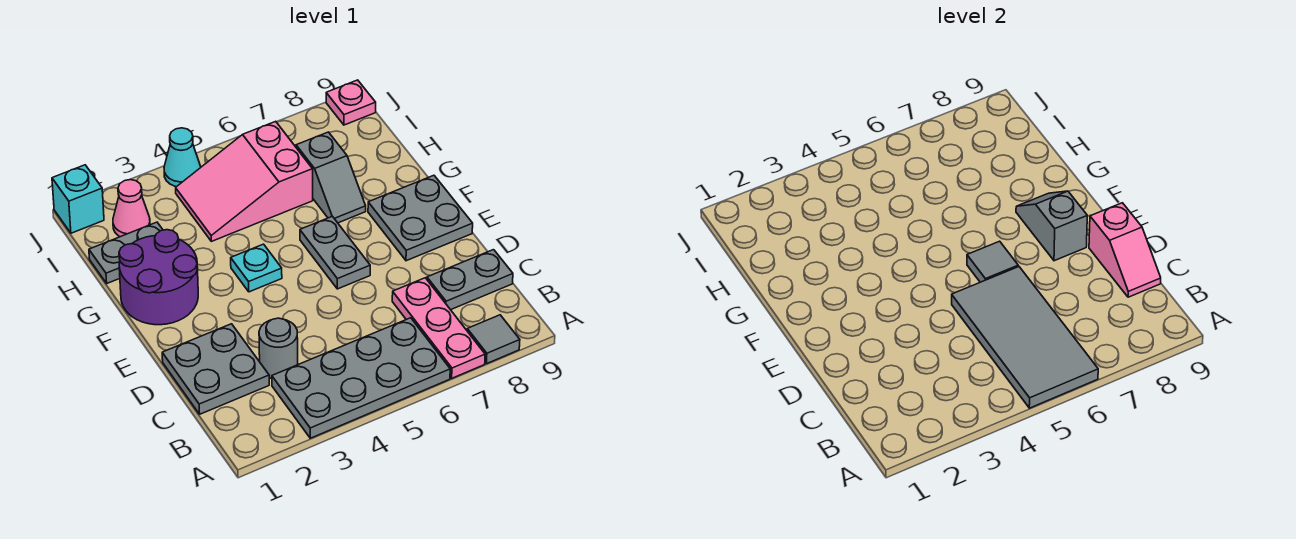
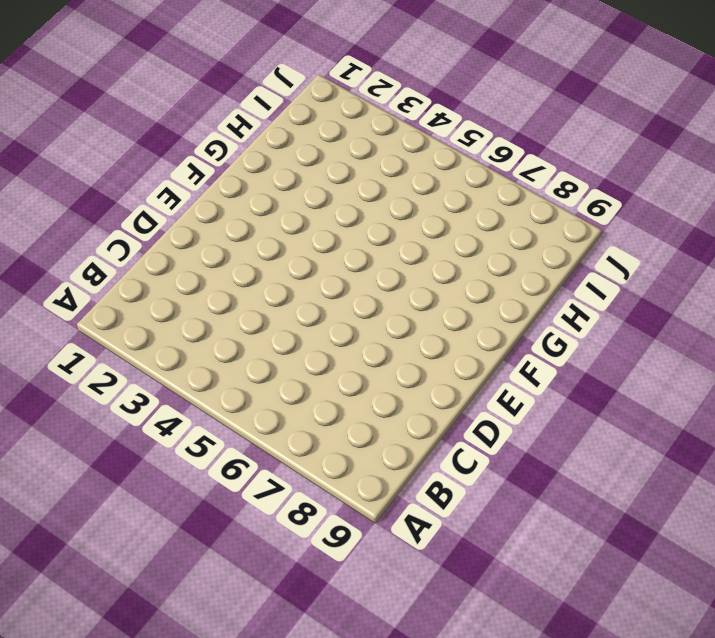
none -> grey plate A3:B6 level 1
none -> pink plate A7:C7 level 1
none -> grey tile A8 level 1

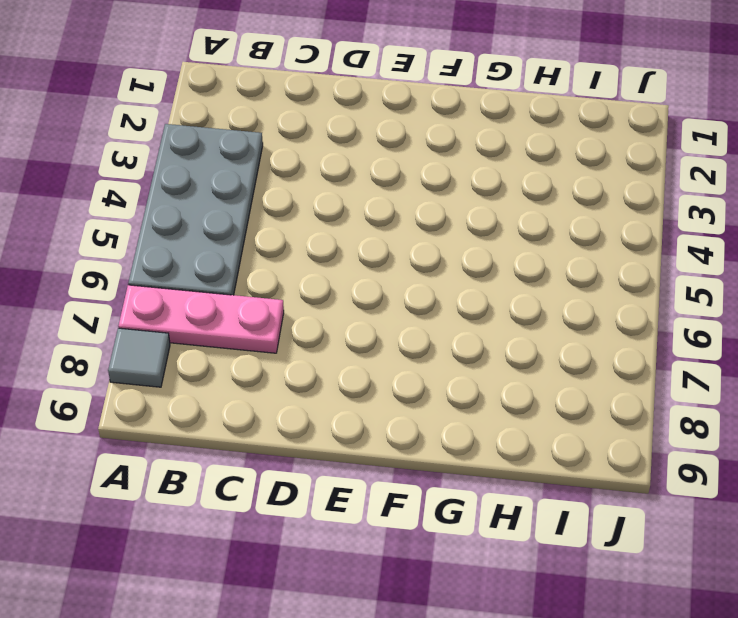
none -> grey plate C1:D2 level 1
none -> grey round brick C3 level 1
none -> grey plate C8:C9 level 1

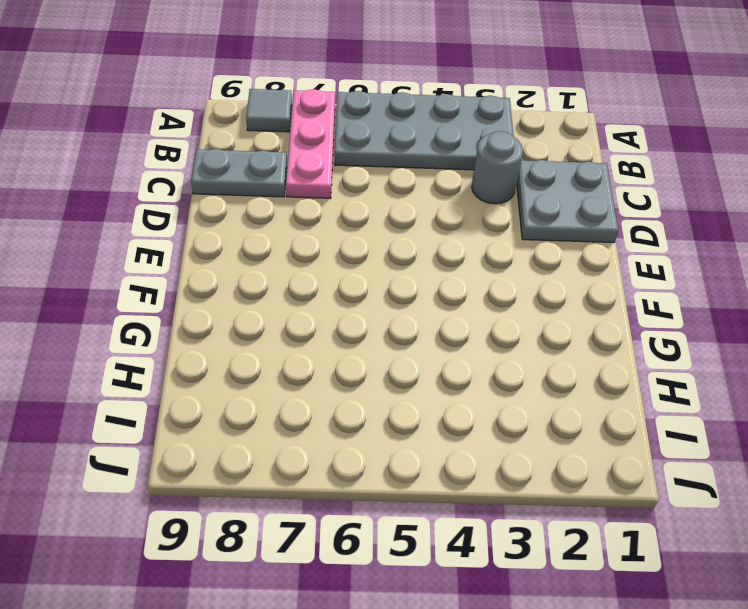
none -> grey plate E6:F6 level 1
none -> grey plate E8:F9 level 1
none -> purple round brick F1:G2 level 1

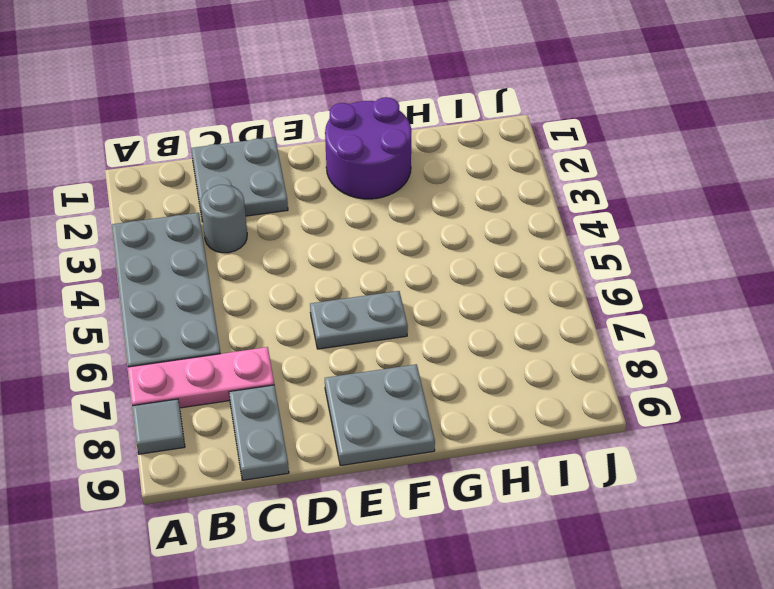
none -> cyan plate F4 level 1
none -> grey slope G7:H7 level 1 top H
none -> grey plate H1:H2 level 1

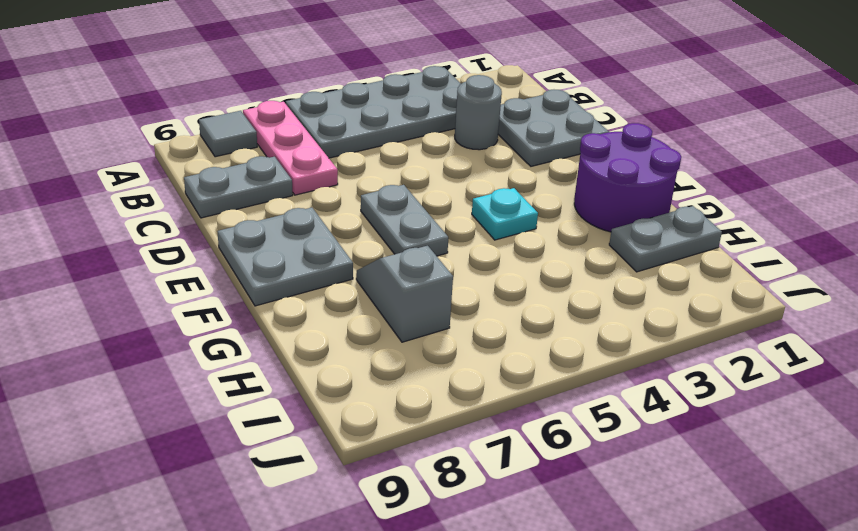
none -> pink slope H4:I6 level 1 top 6
none -> pink cone I2 level 1
none -> cyan brick J1 level 1

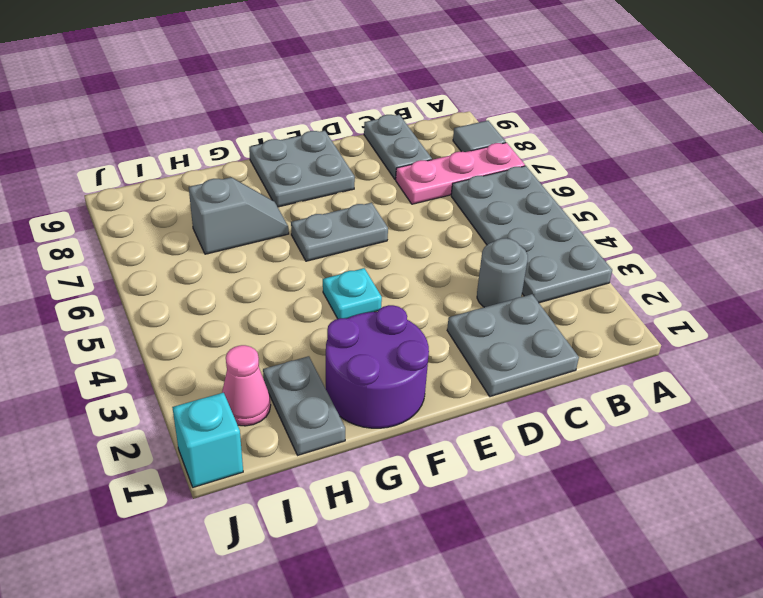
none -> pink slope H4:I6 level 1 top 6
none -> cyan cone J4 level 1
none -> pink plate J9 level 1

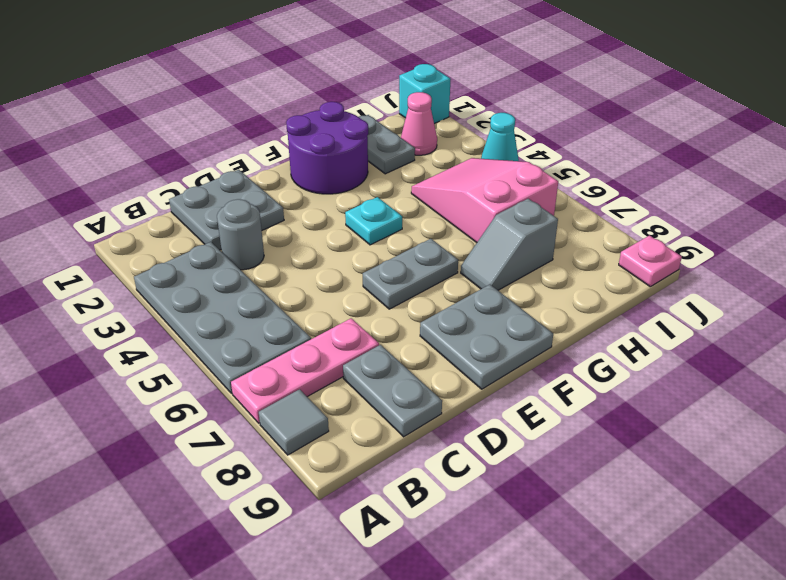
none -> grey tile A5:D6 level 2
none -> pink slope C9:D9 level 2 top D
none -> grey tile E6 level 2

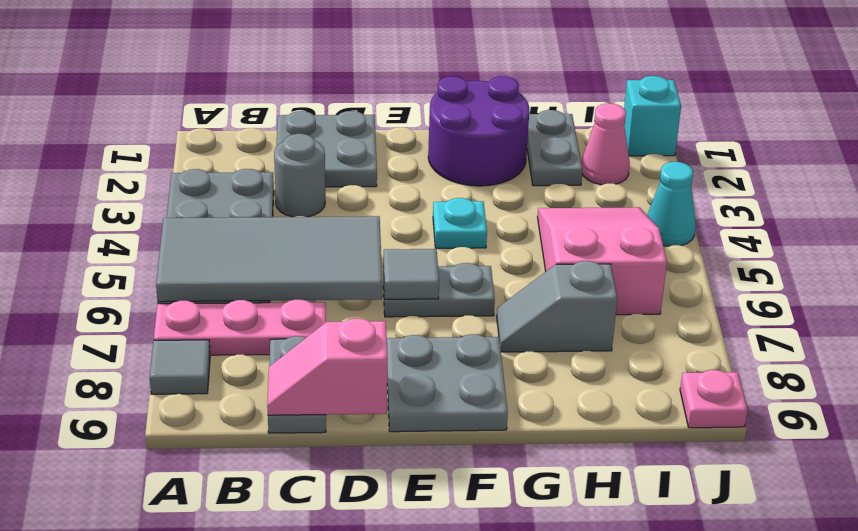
none -> grey slope E8:F8 level 2 top E

